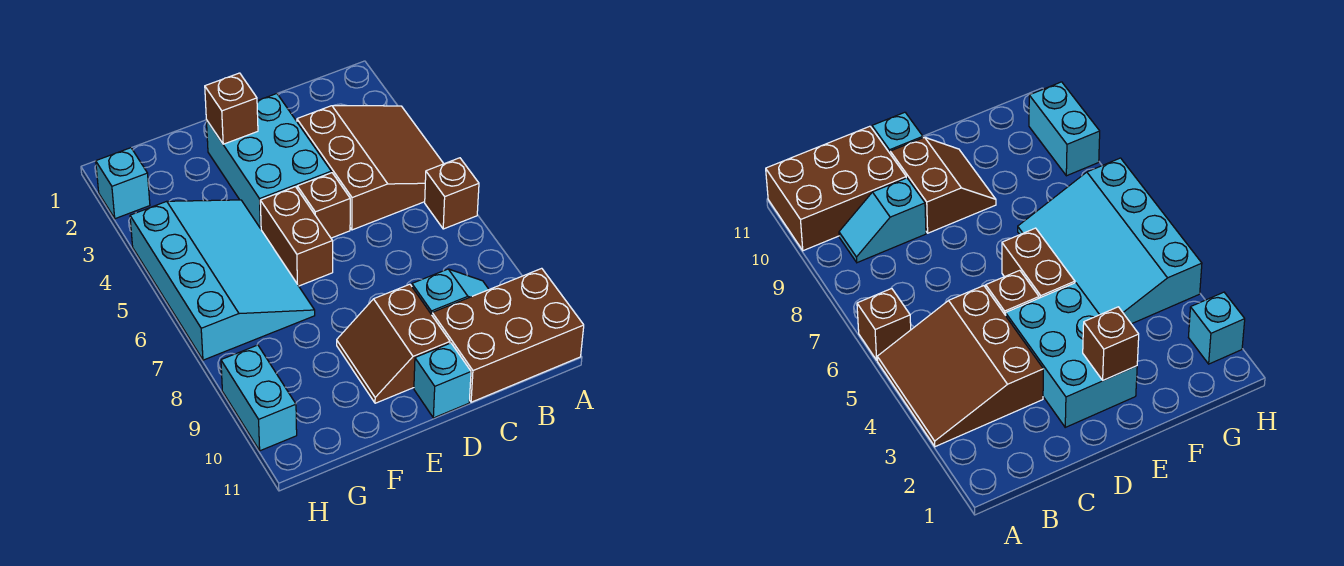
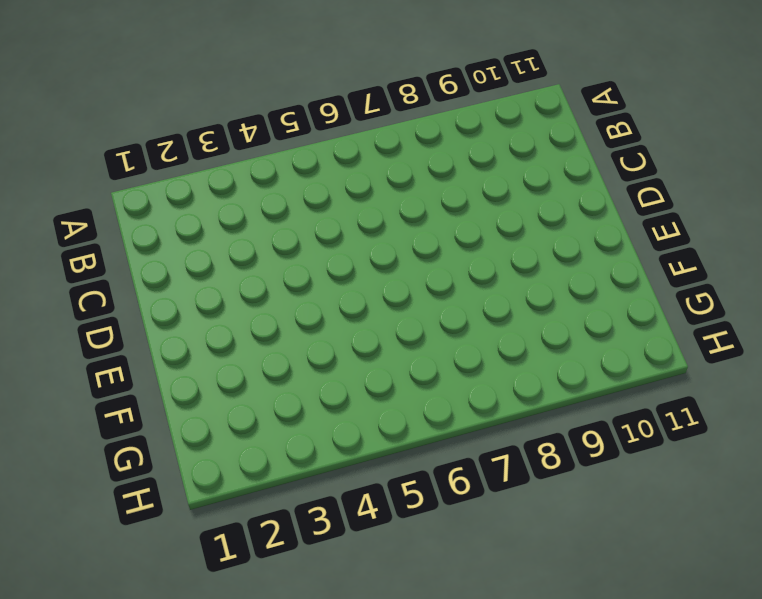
none -> brown slope A3:C5 level 1 top C
none -> brown brick A6 level 1
none -> brown brick A10:C11 level 1

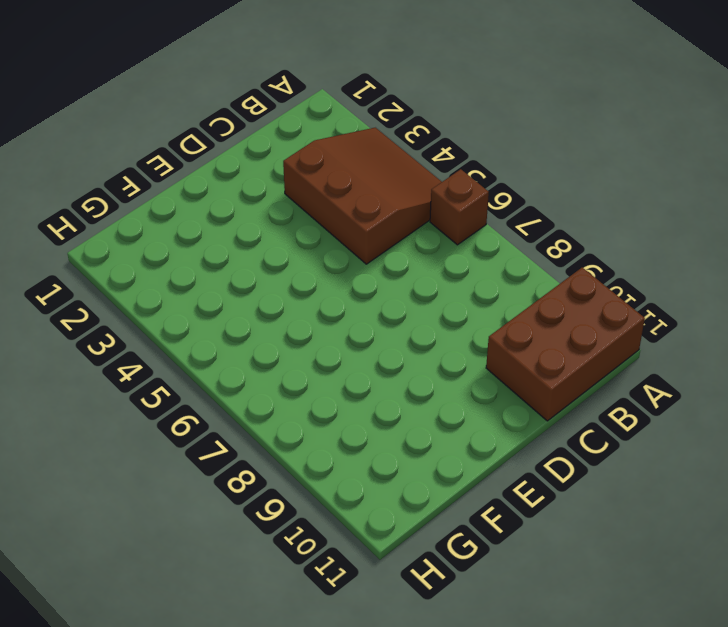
none -> cyan slope B9:C9 level 1 top C
none -> cyan brick D2:E4 level 1
none -> brown brick D5 level 1

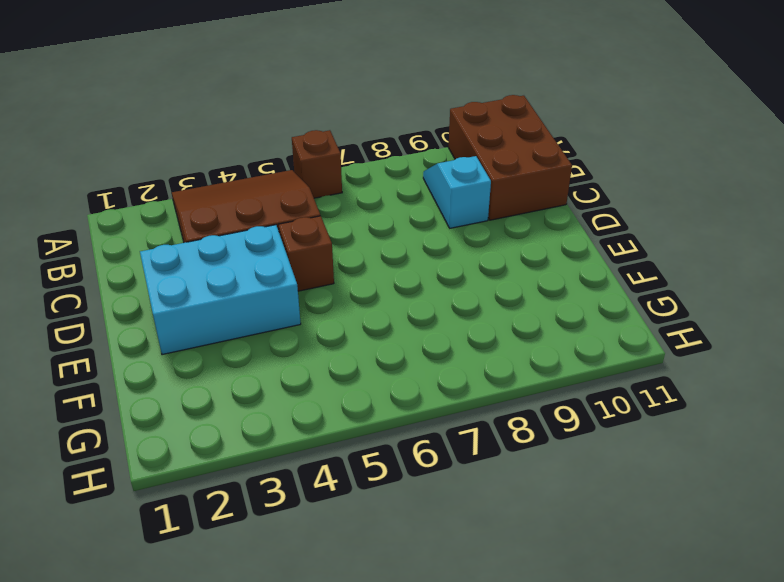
none -> brown slope D9:E10 level 1 top D
none -> cyan brick D11 level 1
none -> brown brick E5:E6 level 1

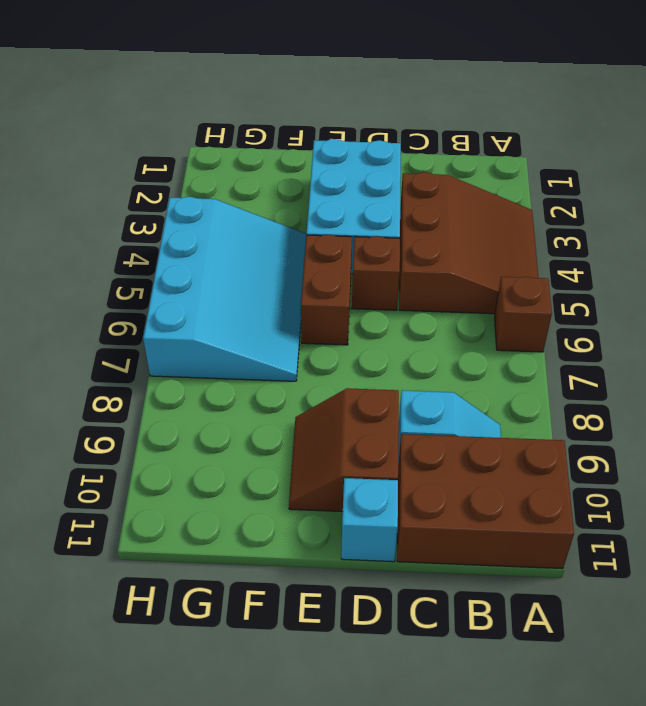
none -> cyan brick H2 level 1
none -> cyan brick H9:H10 level 1
none -> brown brick E2 level 2

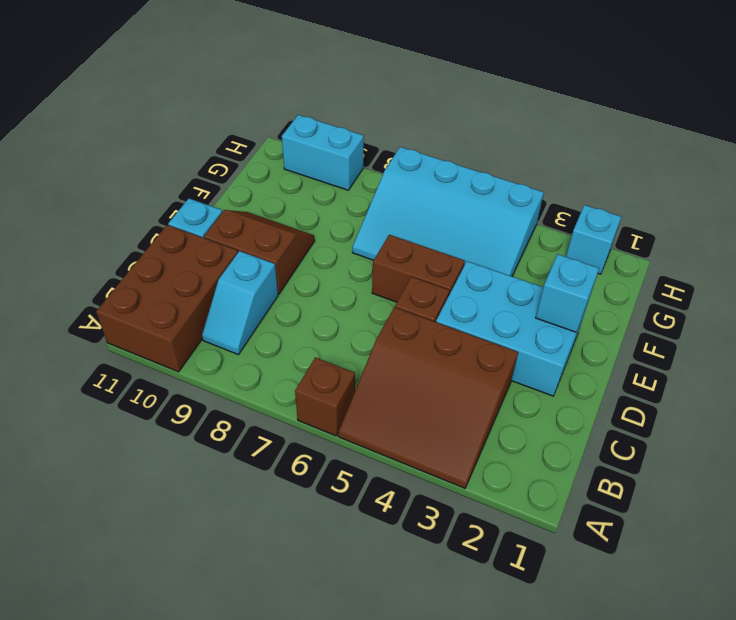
cyan brick E2 level 2 -> brown brick E2 level 2

